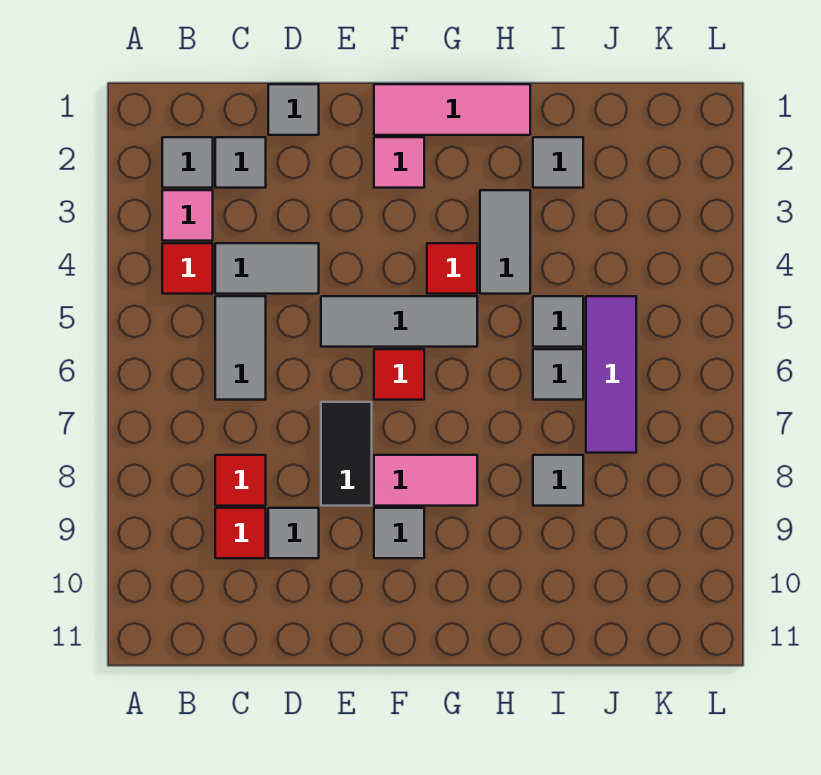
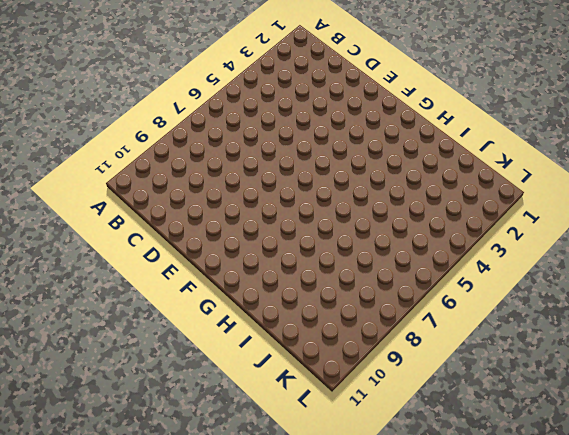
none -> grey tile B2 level 1
none -> pink tile B3 level 1
none -> red tile B4 level 1

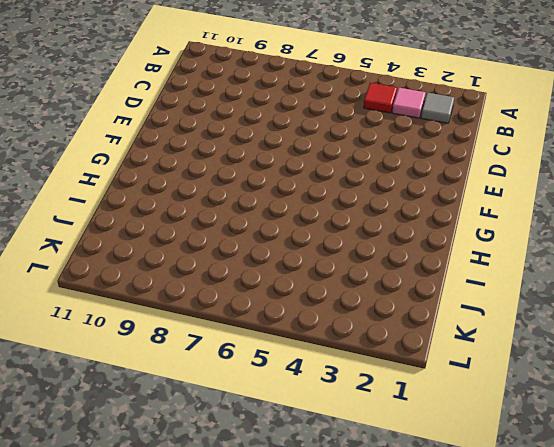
none -> grey tile C2 level 1
none -> grey tile C4:D4 level 1
none -> grey tile C5:C6 level 1

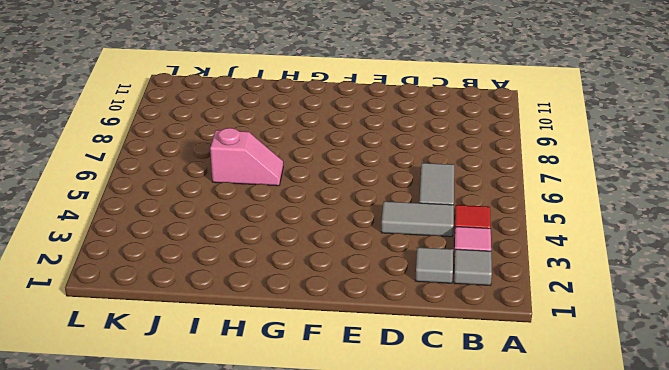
pink slope H6:I6 level 1 top I -> grey tile I6 level 1
none -> red tile C8 level 1
none -> red tile C9 level 1
none -> grey tile D1 level 1

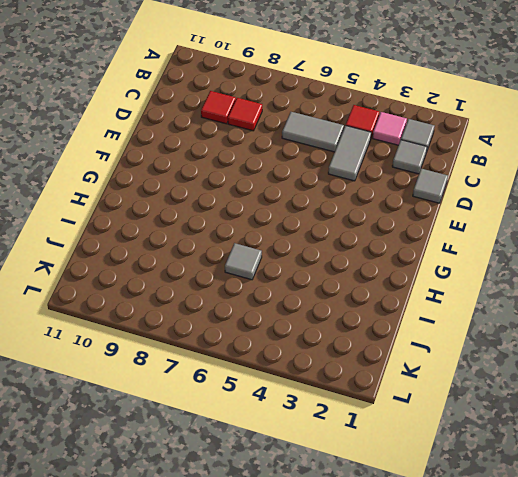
none -> grey tile D9 level 1
none -> grey tile E5:G5 level 1
none -> black tile E7:E8 level 1

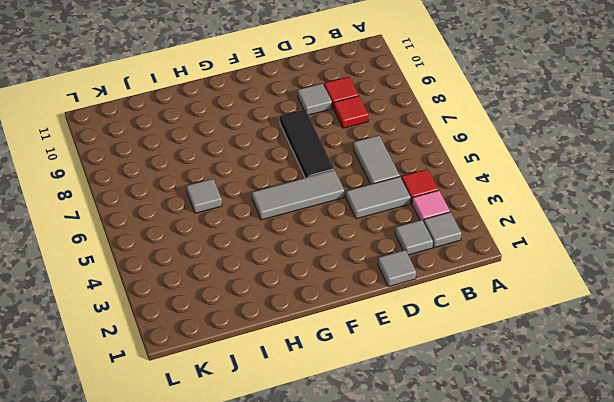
black tile E6:E8 level 1 -> black tile E7:E8 level 1
none -> pink tile F1:H1 level 1
none -> pink tile F2 level 1
none -> red tile F6 level 1

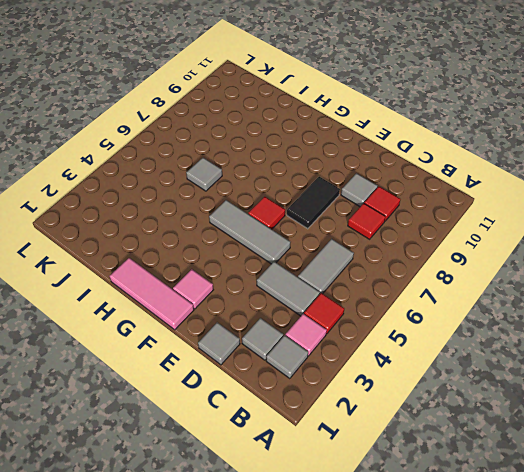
none -> pink tile F8:G8 level 1
none -> grey tile F9 level 1
none -> red tile G4 level 1

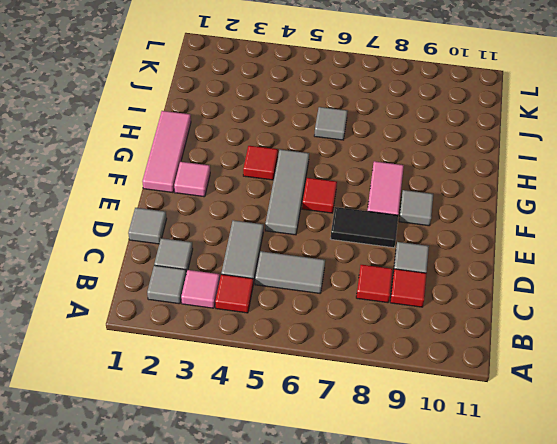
none -> grey tile H3:H4 level 1
none -> grey tile I2 level 1
none -> grey tile I5 level 1

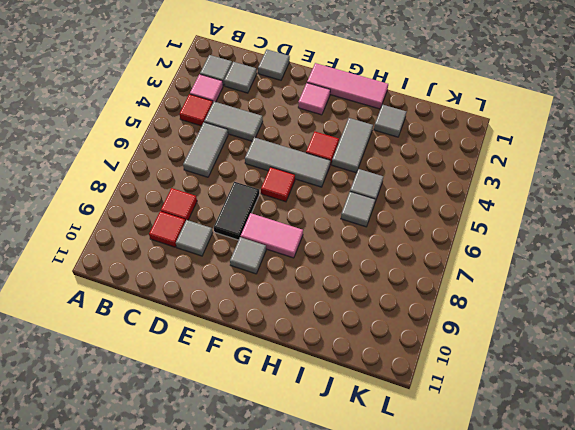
none -> grey tile I8 level 1
none -> purple tile J5:J7 level 1

